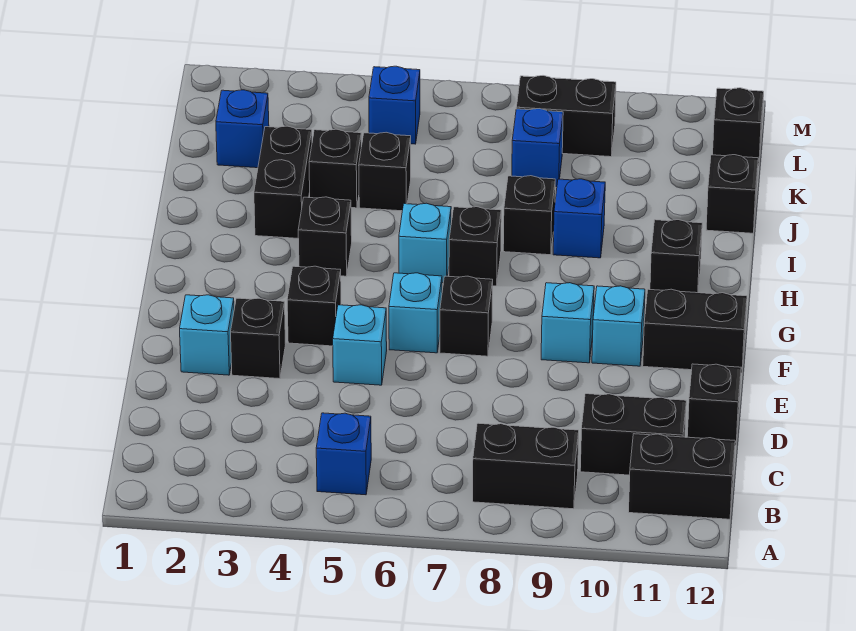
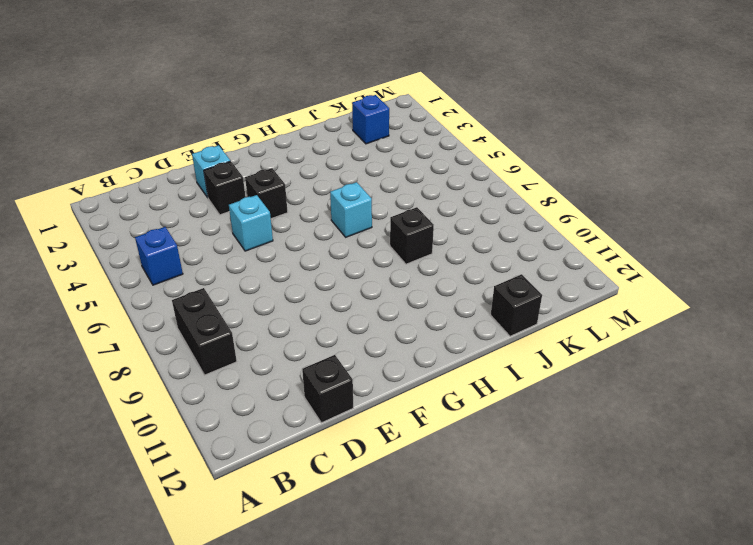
none -> black brick B11:B12 level 1
none -> black brick C10:C11 level 1
none -> cyan brick F6 level 1

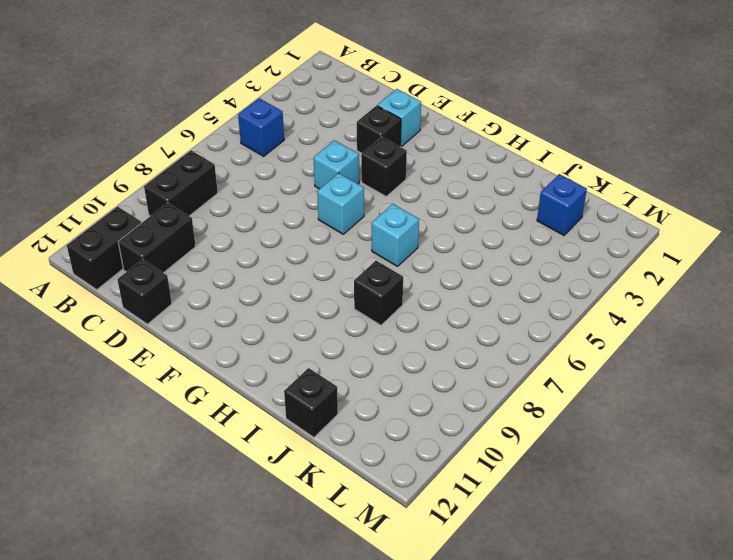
none -> black brick F7 level 1
none -> cyan brick F9 level 1
none -> cyan brick F10 level 1

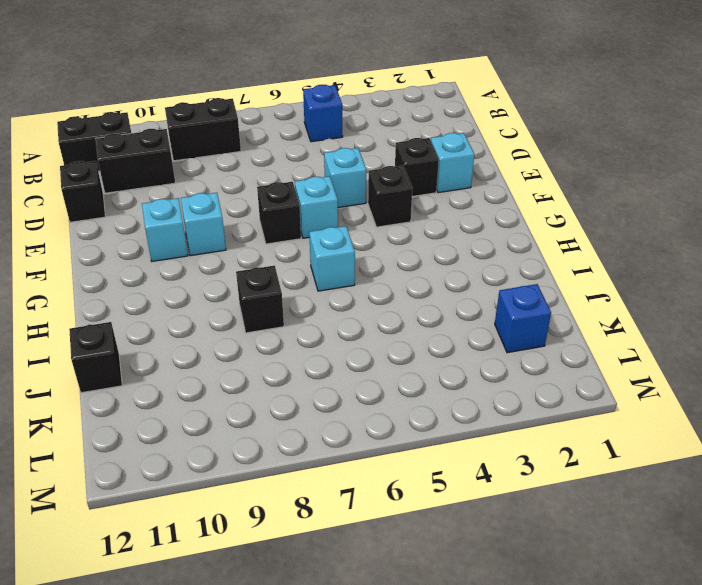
none -> black brick F11:F12 level 1
none -> black brick H4 level 1
none -> black brick H7 level 1

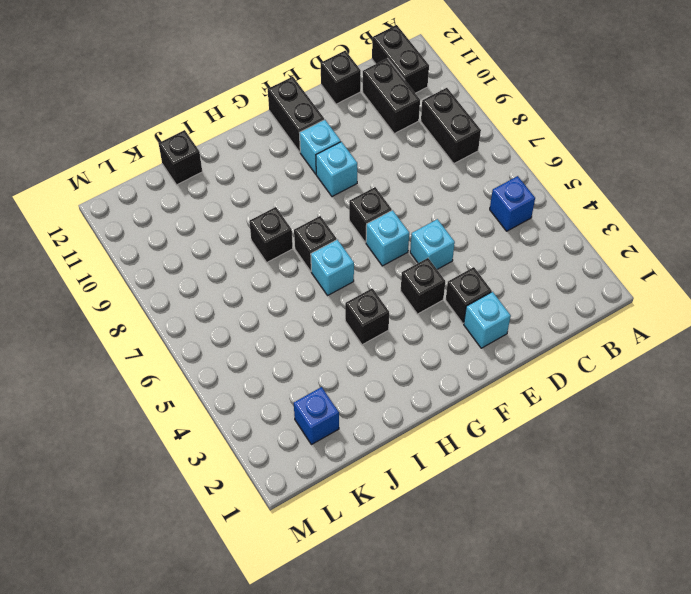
none -> black brick H11 level 1
none -> black brick I3:J3 level 1
none -> blue brick I9 level 1

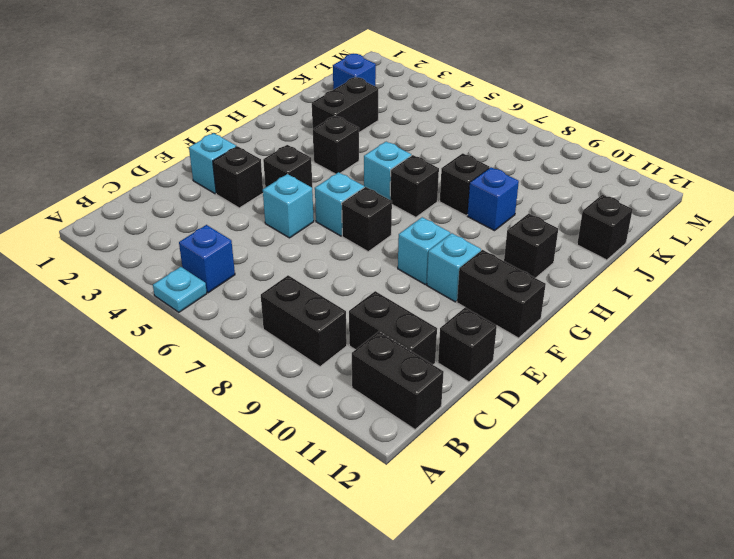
cyan plate A5 level 1 -> none
none -> black brick J4 level 1
none -> black brick J5 level 1
none -> blue brick K8 level 1

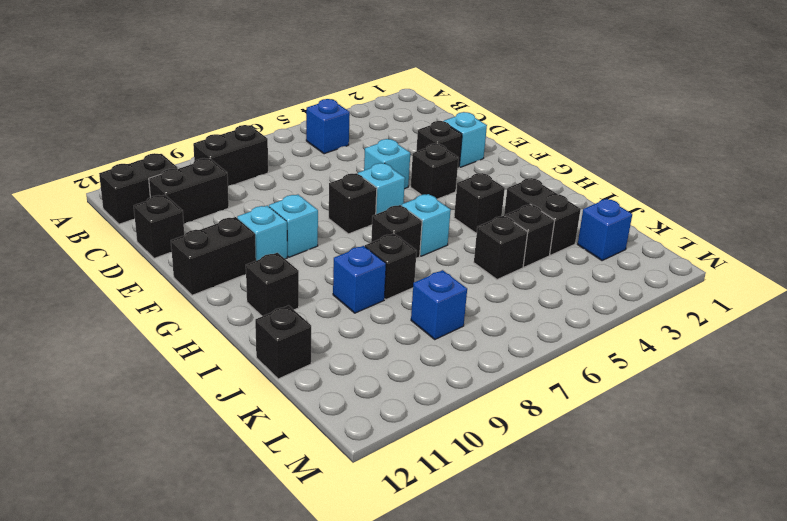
none -> blue brick L5 level 1
none -> black brick L8:L9 level 1
none -> black brick L12 level 1

